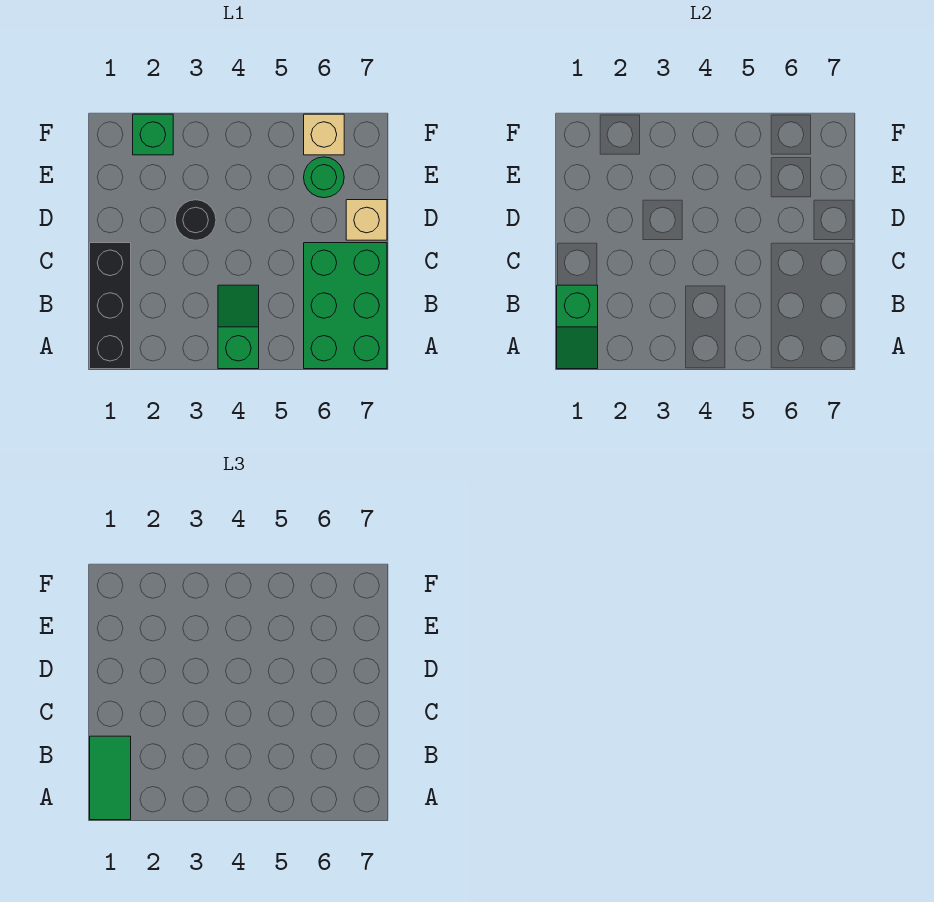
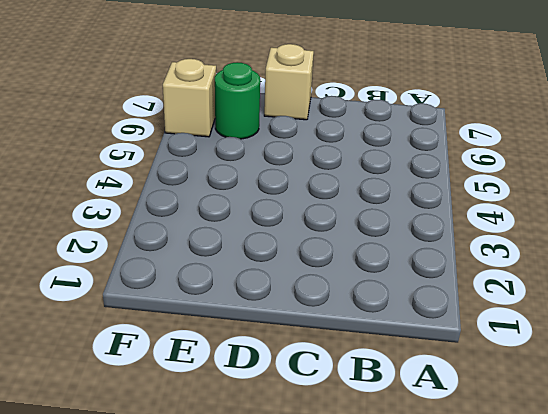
none -> black brick A1:C1 level 1
none -> green slope A4:B4 level 1 top A

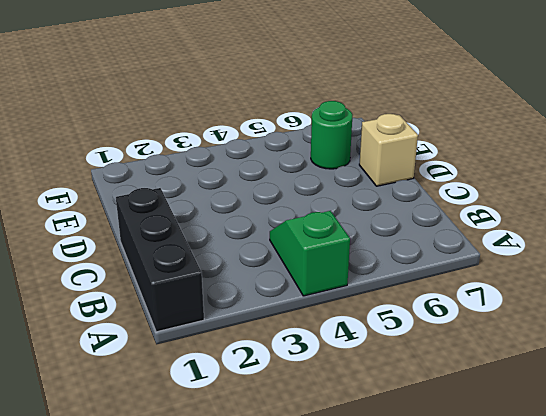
none -> green brick A6:C7 level 1
none -> black round brick D3 level 1

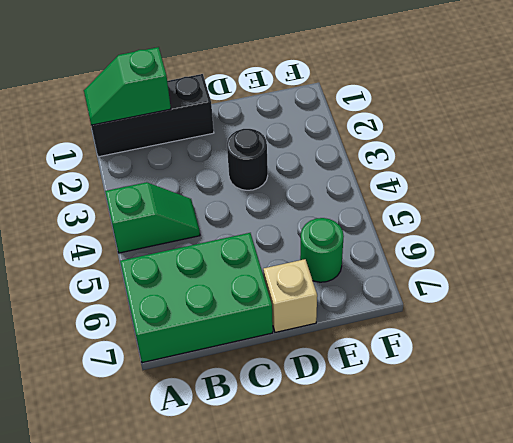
none -> green brick F2 level 1
none -> tan brick F6 level 1

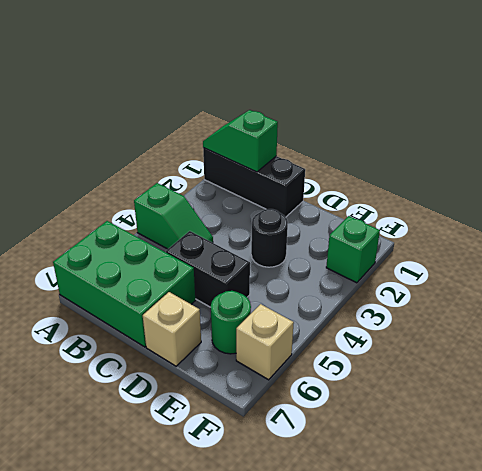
black brick C5:D5 level 1 -> none
none -> green tile A1:B1 level 3

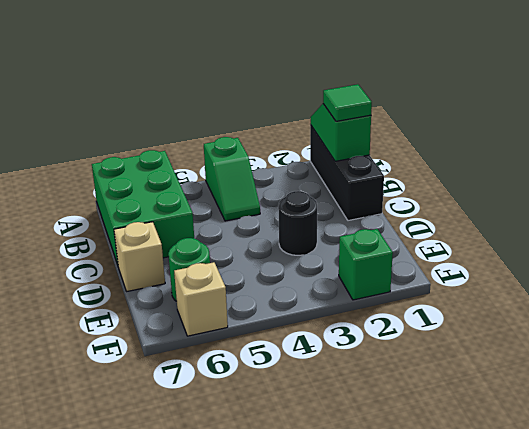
green tile B1 level 3 -> green tile A1:B1 level 3

